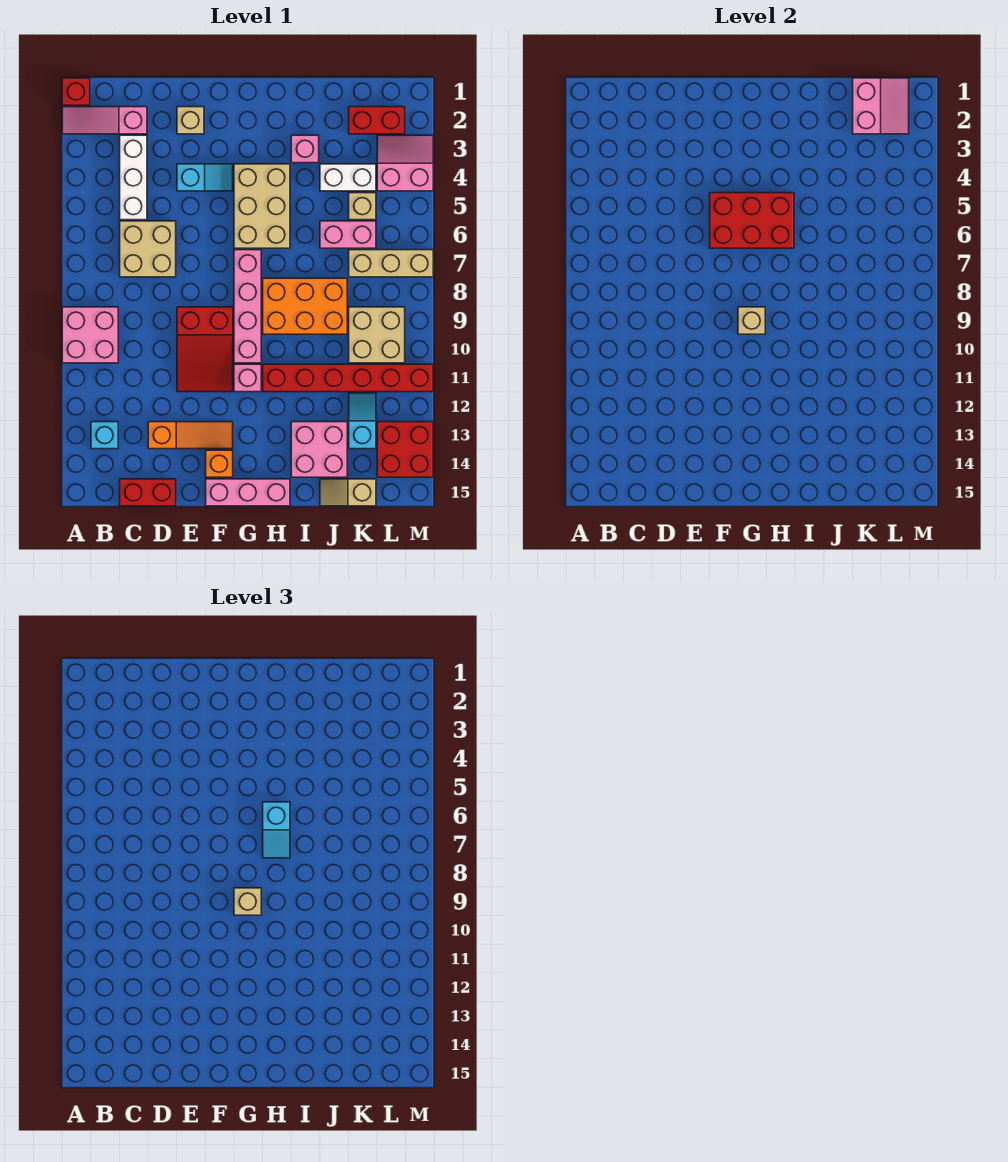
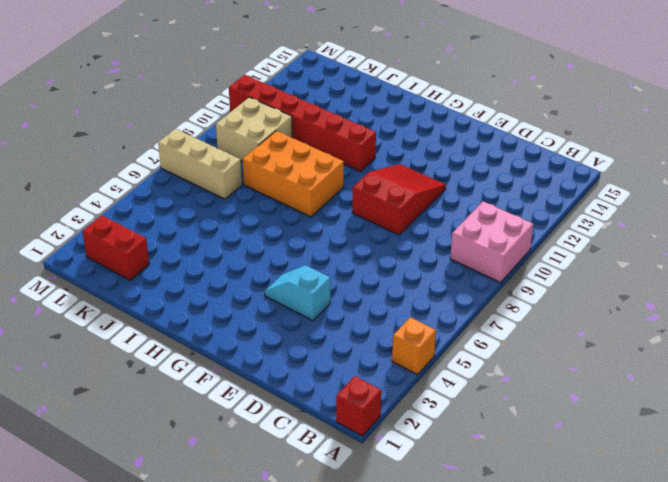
orange brick A4 level 1 -> orange brick F14 level 1
none -> pink slope A2:C2 level 1 top C
none -> cyan brick B13 level 1
none -> white brick C3:C5 level 1
none -> tan brick C6:D7 level 1

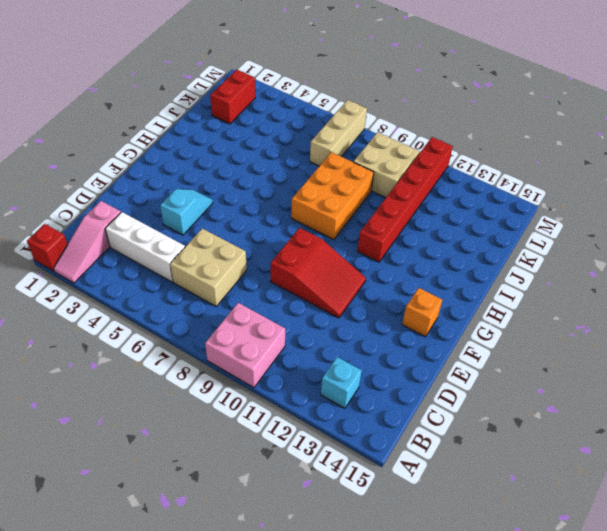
none -> red brick C15:D15 level 1
none -> orange slope D13:F13 level 1 top D
none -> tan brick E2 level 1
none -> pink brick F15:H15 level 1

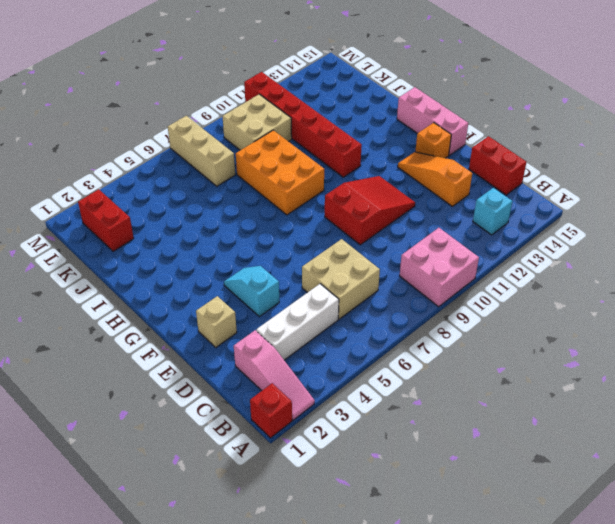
none -> tan brick G4:H6 level 1
none -> pink brick G7:G10 level 1
none -> pink brick G11 level 1
none -> pink brick I3 level 1

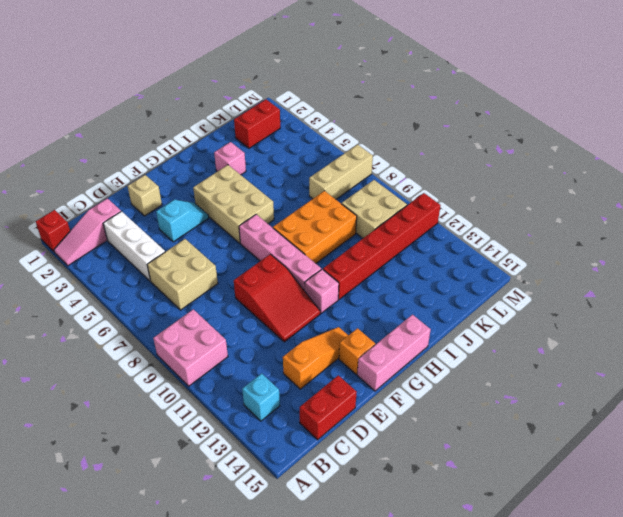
none -> pink brick I13:J14 level 1
none -> white brick J4:K4 level 1
none -> pink brick J6:K6 level 1
none -> tan slope J15:K15 level 1 top K

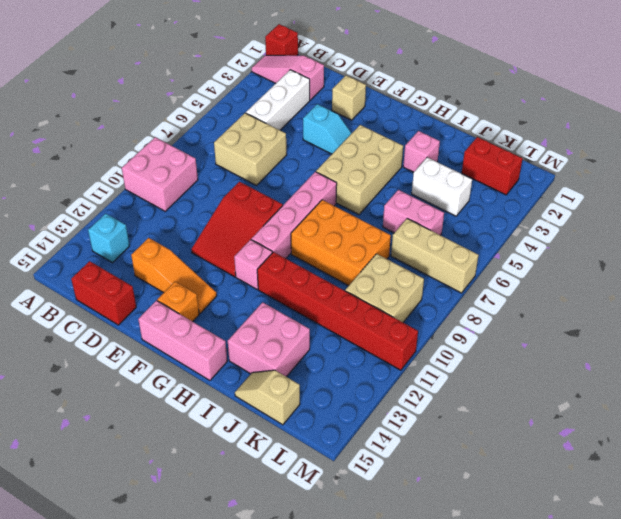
none -> tan brick K5 level 1
none -> cyan slope K12:K13 level 1 top 13
none -> pink slope L3:M4 level 1 top 4
none -> red brick L13:M14 level 1

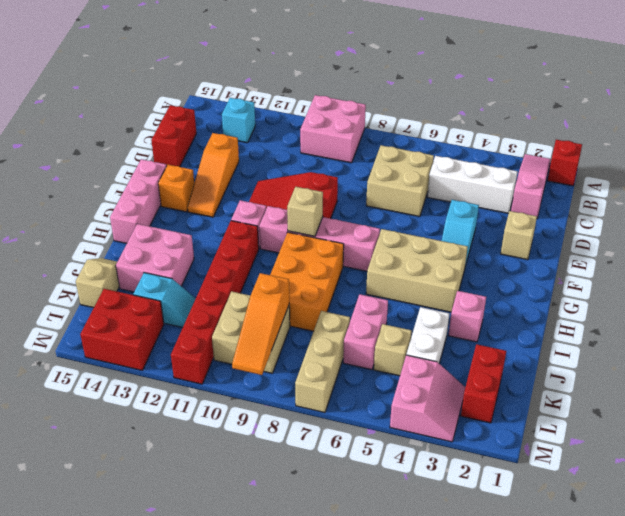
orange slope K9:M9 level 2 top K -> none
none -> red brick F5:H6 level 2
none -> pink slope K1:L2 level 2 top K
none -> tan brick G9 level 3
none -> cyan slope H6:H7 level 3 top 6

